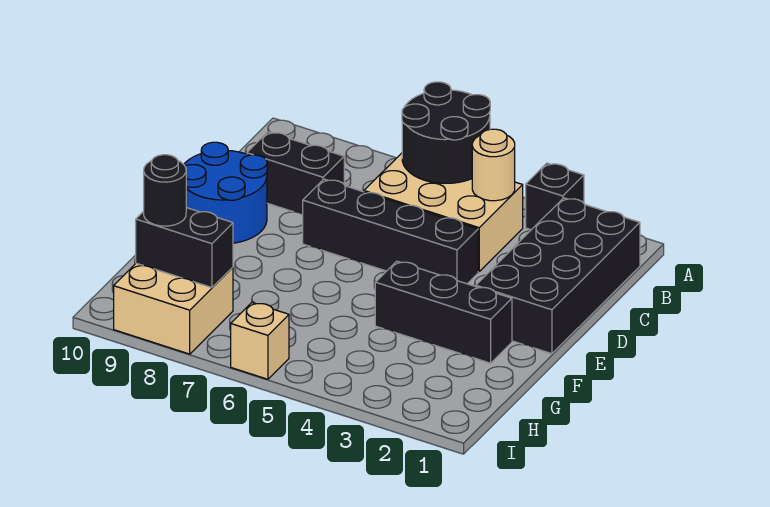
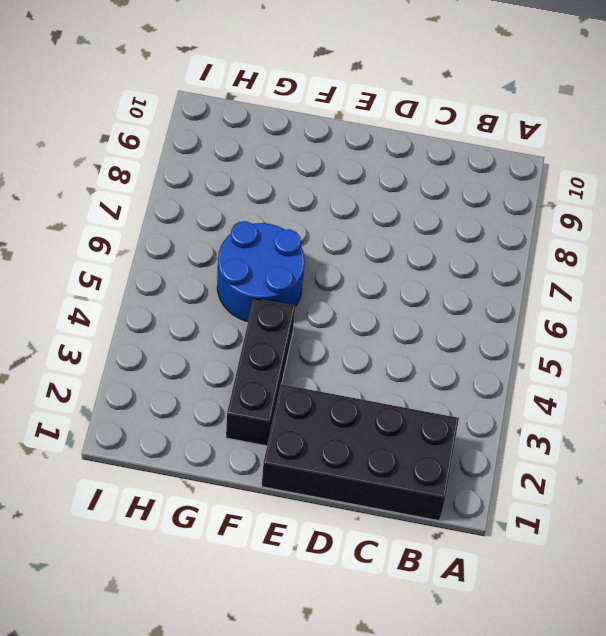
blue round brick F5:G6 level 1 -> blue round brick D9:E10 level 1
none -> black brick A3 level 1
none -> tan brick B4:C6 level 1
none -> black brick C8:C9 level 1

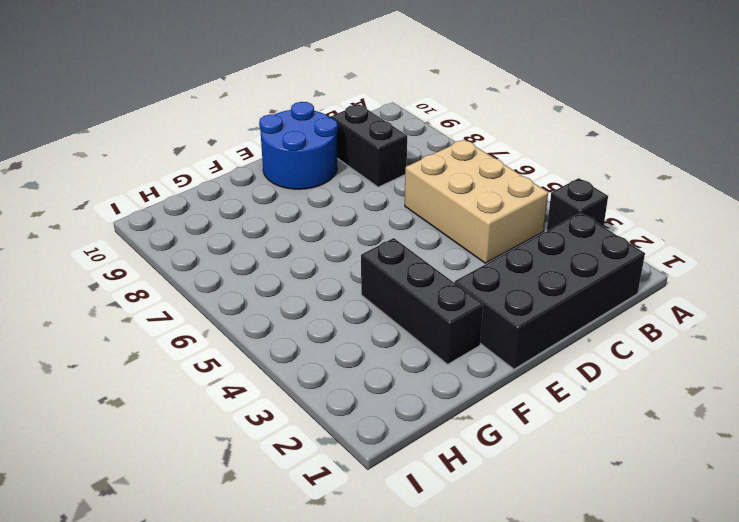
none -> black brick D4:D7 level 1
none -> tan brick H8:I9 level 1
none -> tan brick I6 level 1

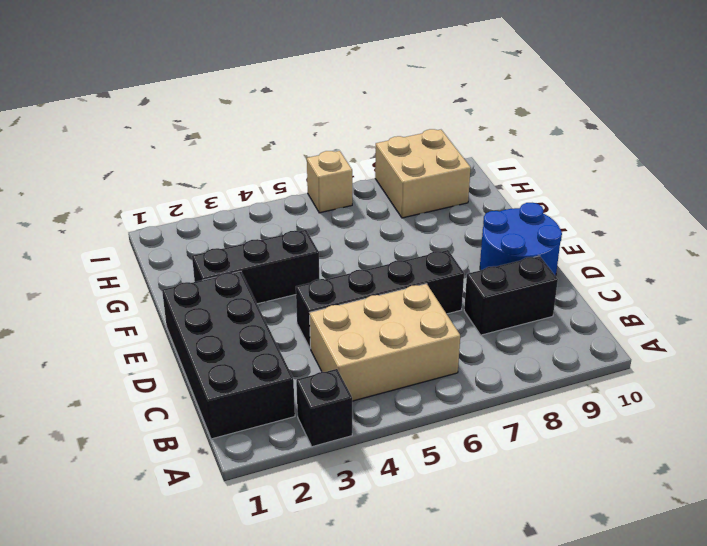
none -> black round brick A5:B6 level 2
none -> tan round brick B4 level 2
none -> black brick H8:H9 level 2

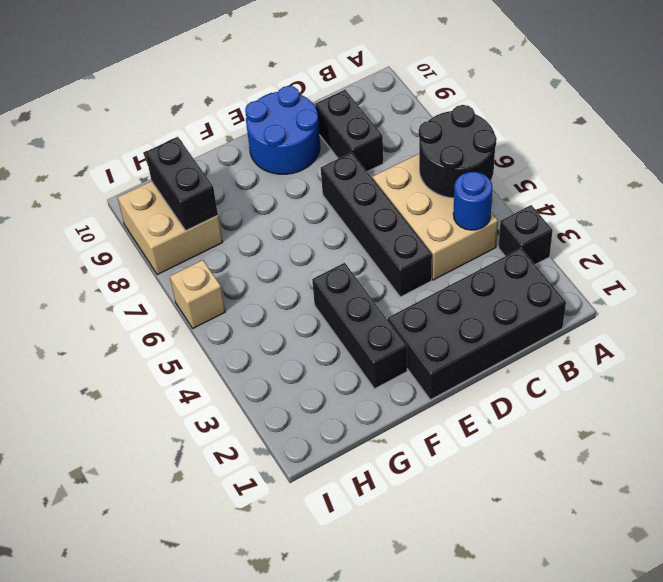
blue round brick B4 level 2 -> tan round brick B4 level 2
none -> black round brick H9 level 3

